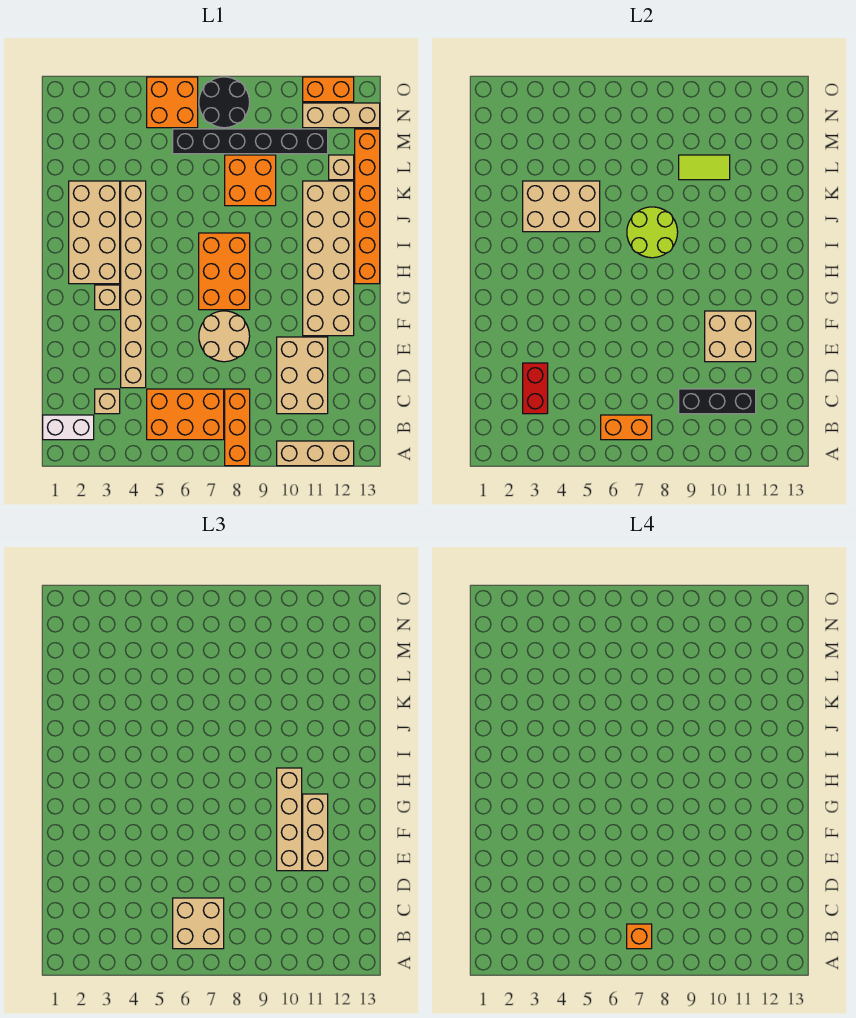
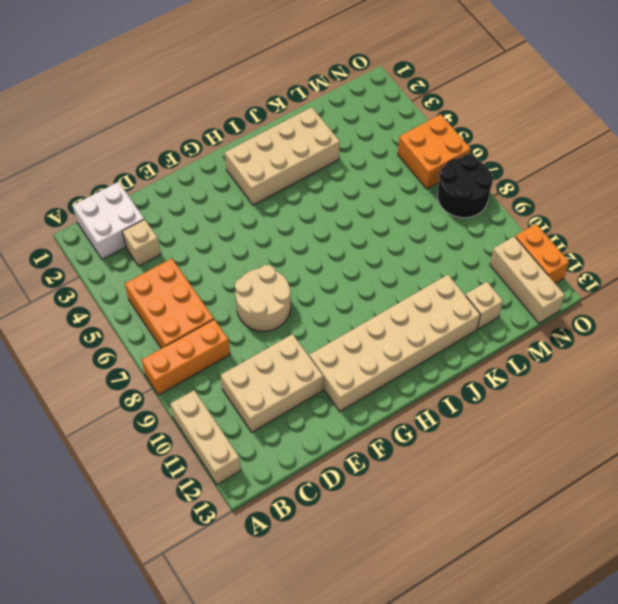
white brick B1:C2 level 1 -> white brick B1:B2 level 1
none -> tan brick D4:K4 level 1
none -> tan brick G3 level 1
none -> orange brick G7:I8 level 1
none -> orange brick H13:M13 level 1

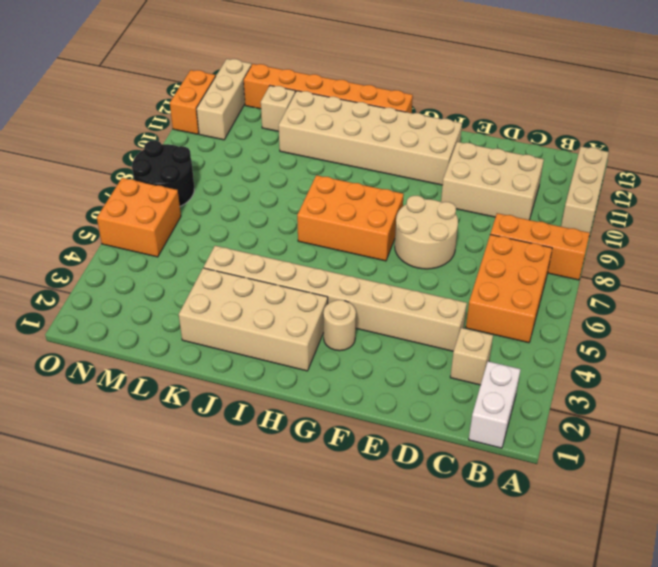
tan round brick G3 level 1 -> tan brick G3 level 1
none -> orange brick K8:L9 level 1
none -> black brick M6:M11 level 1
none -> orange brick B6:B7 level 2
none -> red brick C3:D3 level 2

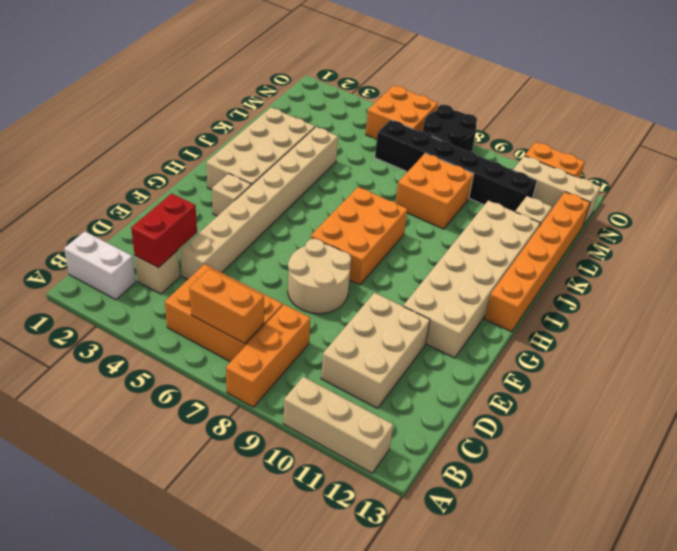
none -> black brick C9:C11 level 2
none -> tan brick E10:F11 level 2
none -> lime round brick I7:J8 level 2
none -> tan brick J3:K5 level 2

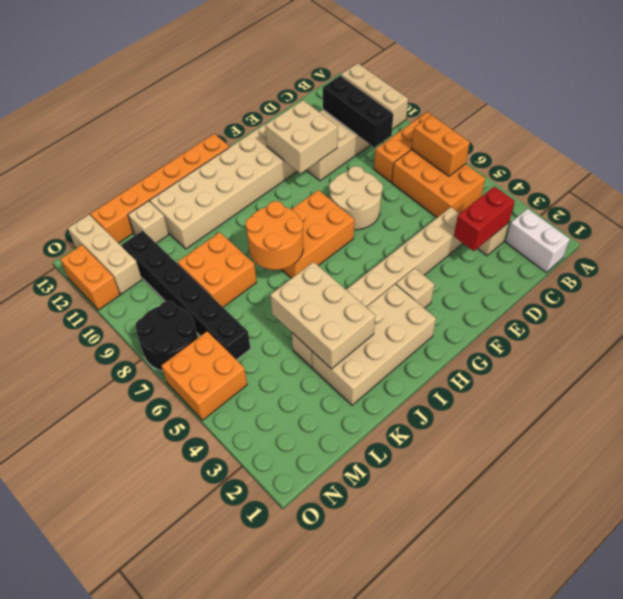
orange round brick I7:J8 level 2 -> lime round brick I7:J8 level 2
none -> lime tile L9:L10 level 2
none -> tan brick B6:C7 level 3
none -> tan brick E10:H10 level 3
none -> tan brick E11:G11 level 3

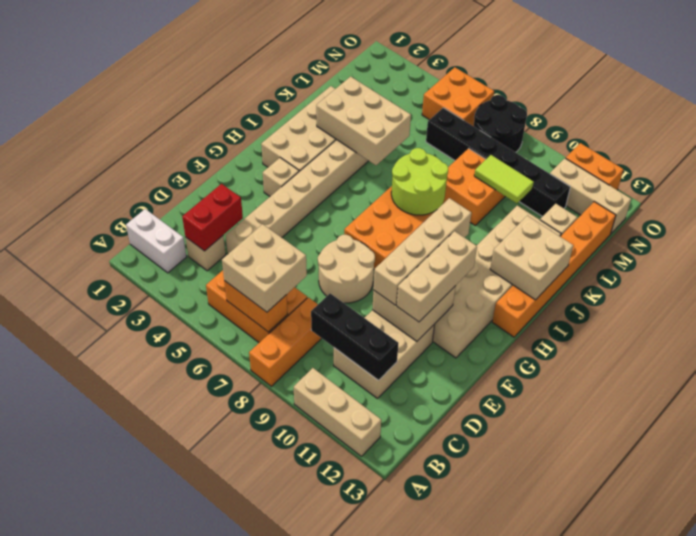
tan brick I12:J13 level 2 -> none
none -> orange brick B7 level 4

